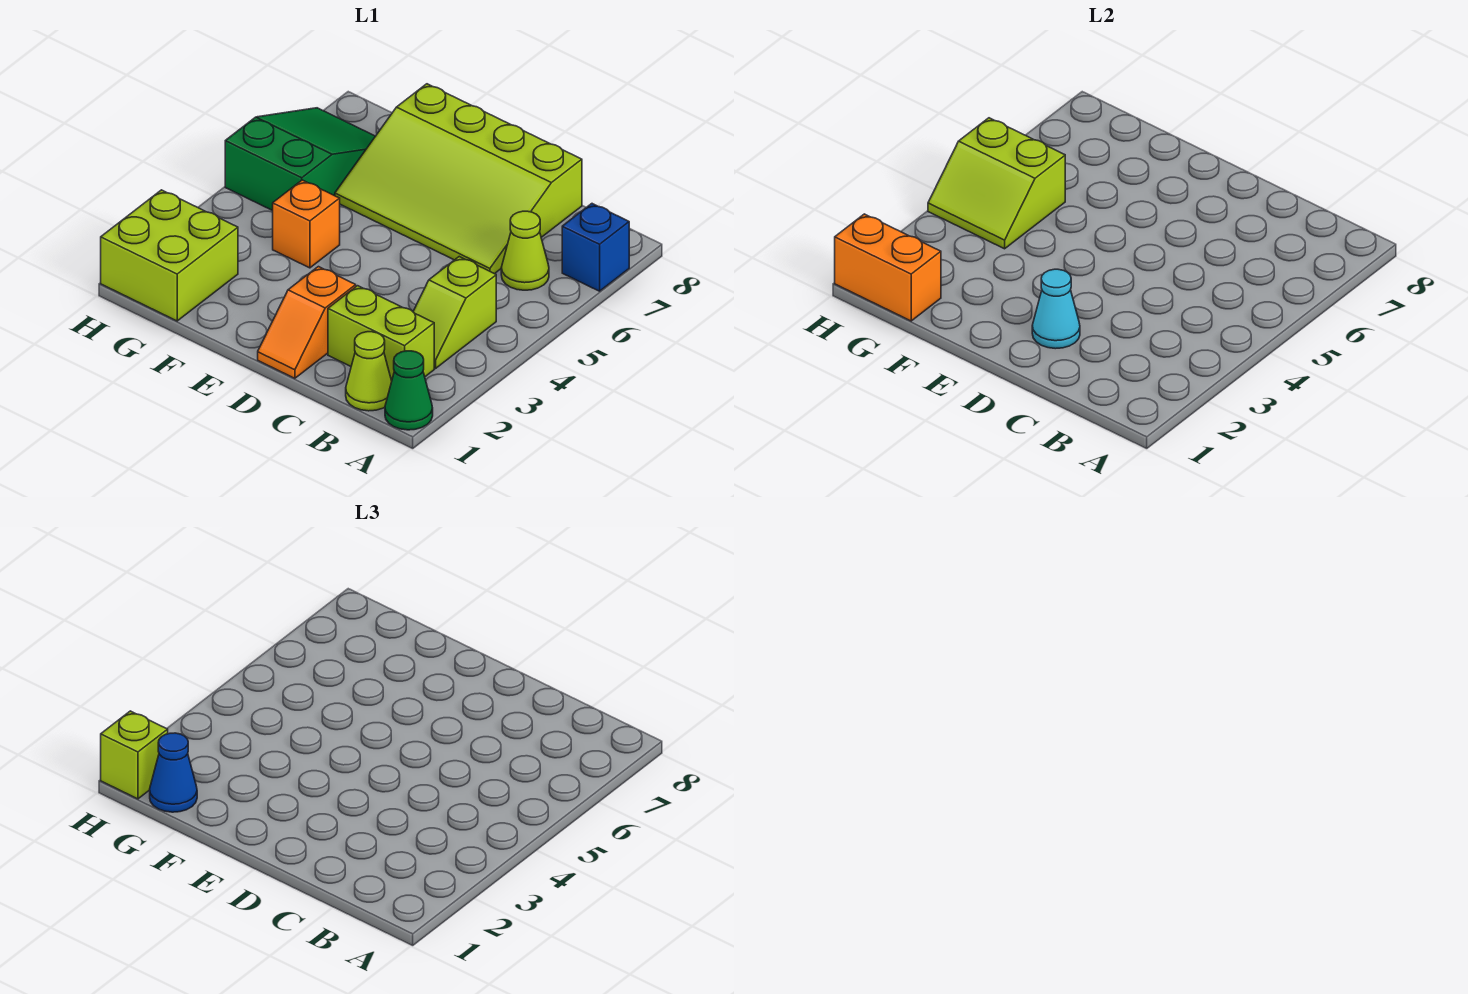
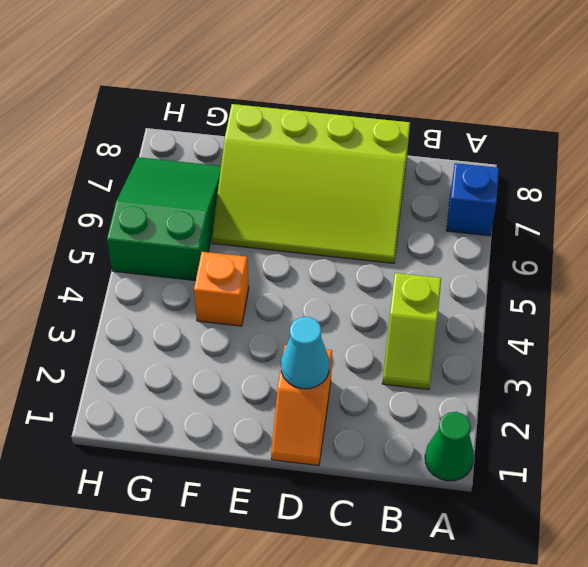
none -> lime cone B1 level 1
none -> lime brick B2:C2 level 1
none -> lime cone B6 level 1

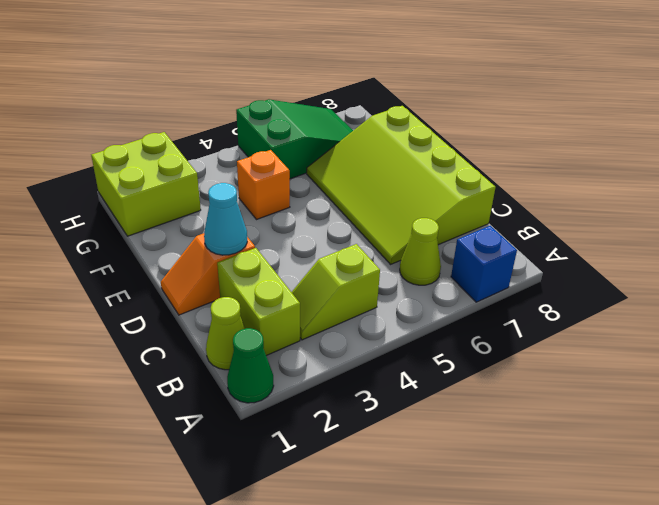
none -> orange brick G1:H1 level 2
none -> lime slope G4:H5 level 2 top 5
none -> blue cone G1 level 3

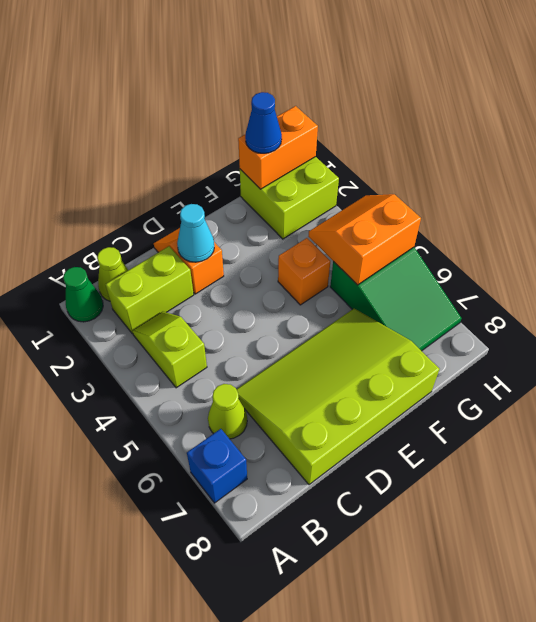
orange slope G4:H5 level 2 top 5 -> lime slope G4:H5 level 2 top 5
none -> lime brick H1 level 3

